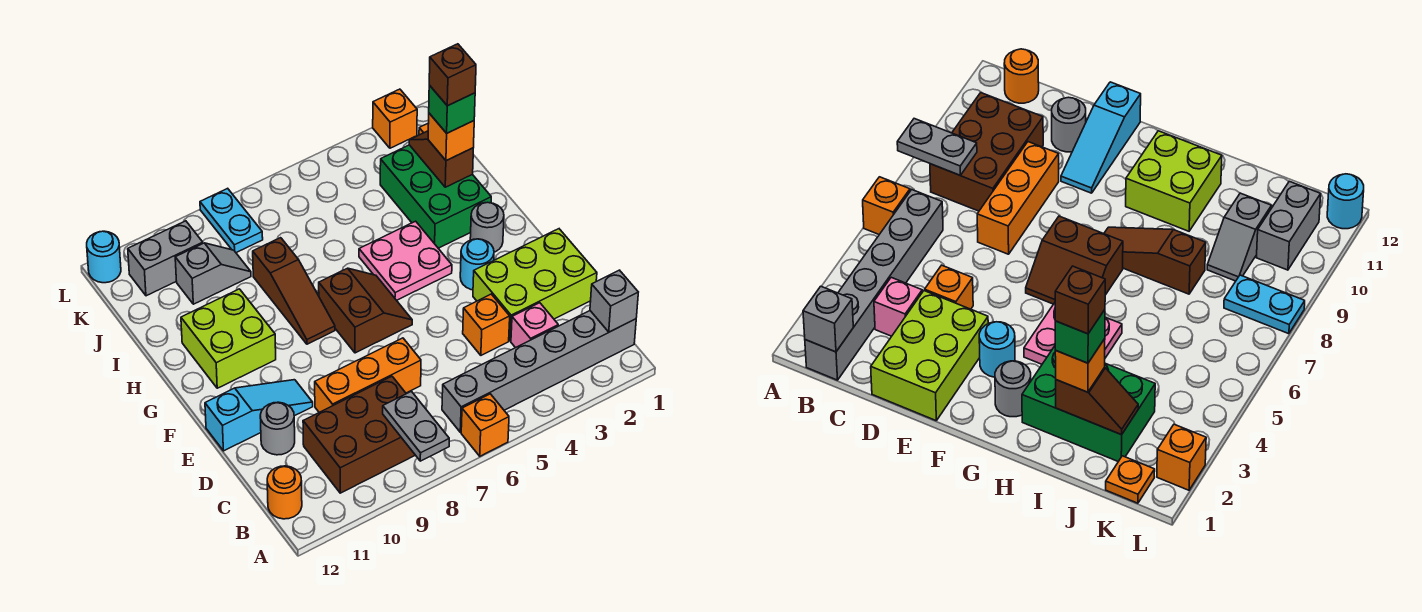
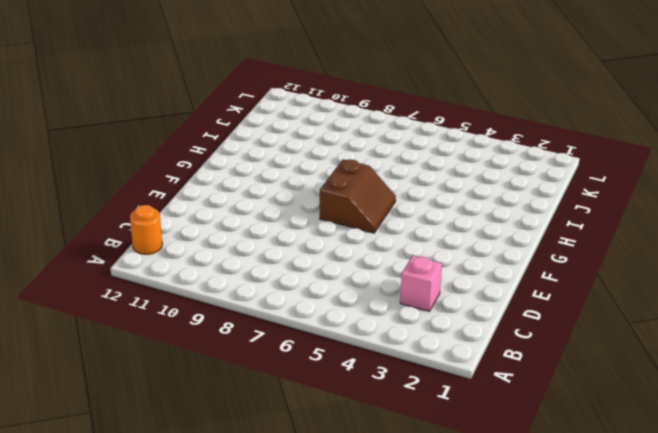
none -> orange brick A6 level 1
none -> grey brick B1:B6 level 1
none -> brown brick B8:C10 level 1

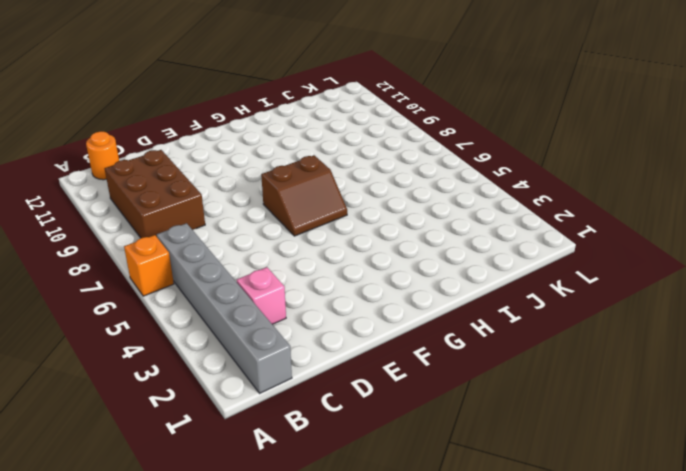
none -> lime brick D1:E3 level 1
none -> orange brick D4 level 1
none -> orange brick D7:D9 level 1

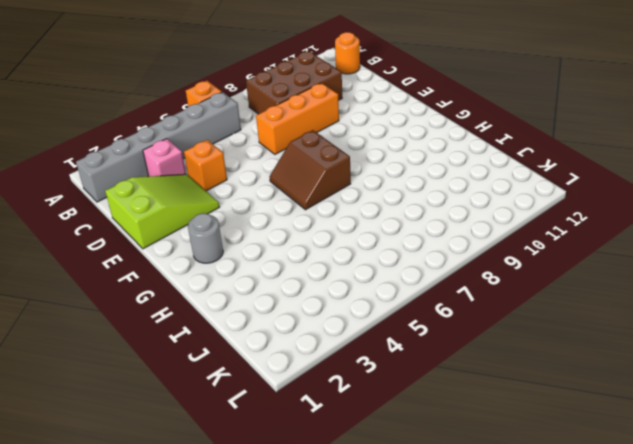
lime slope D1:E3 level 1 top 1 -> lime brick D1:E3 level 1
none -> grey round brick D11 level 1
none -> cyan slope E10:E12 level 1 top 12
none -> cyan round brick F3 level 1

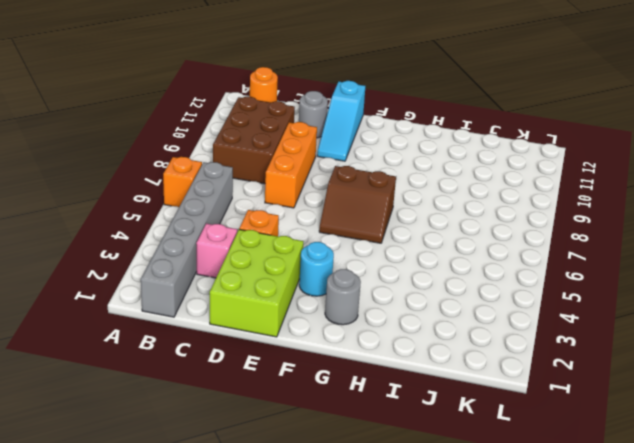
none -> pink plate G4:H5 level 1
none -> brown slope G8:I8 level 1 top I
none -> lime brick G10:H11 level 1

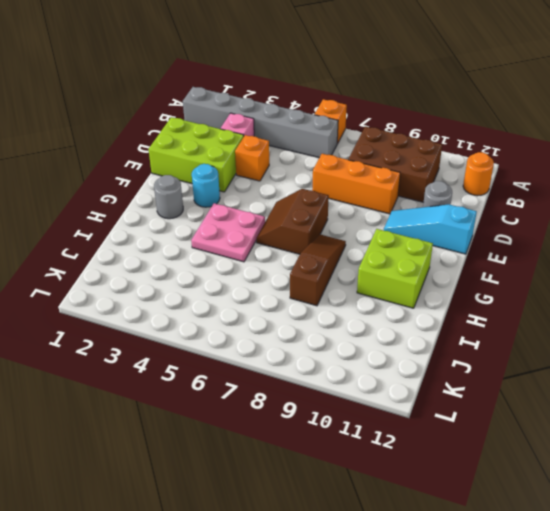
none -> green brick H2:J3 level 1
none -> grey slope J9:J10 level 1 top 10
none -> orange plate K1 level 1

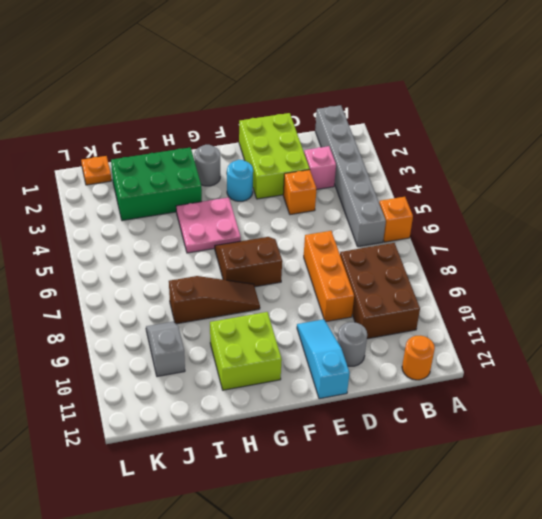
none -> cyan plate K8:L8 level 1
none -> grey brick K10:K11 level 1
none -> orange brick L2 level 1

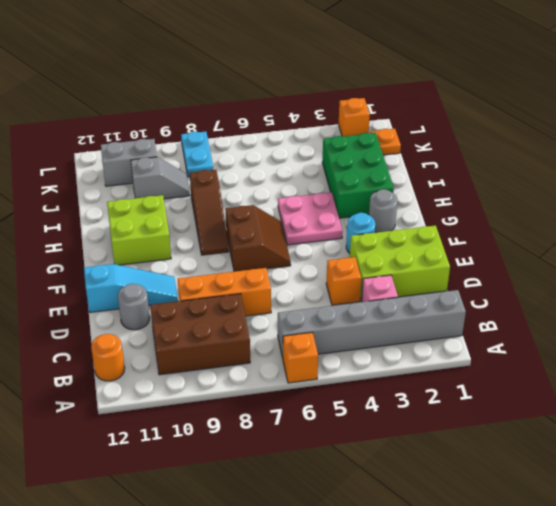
none -> cyan round brick L12 level 1
none -> grey plate A8:B8 level 2
none -> grey brick B1 level 2

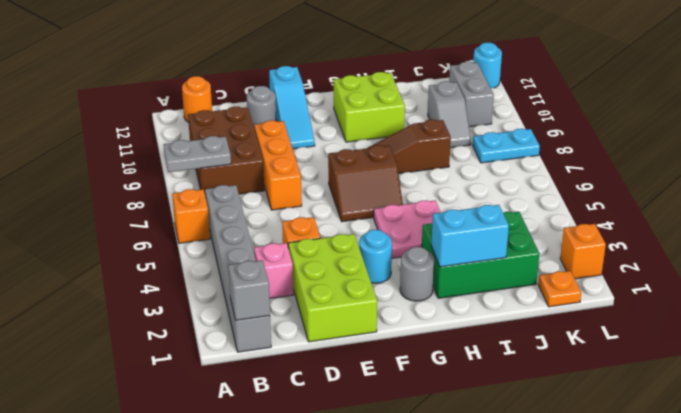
cyan brick H2:I2 level 2 -> brown slope I2:J2 level 2 top I
none -> orange brick I2 level 3
none -> green brick I2 level 4
none -> brown brick I2 level 5

